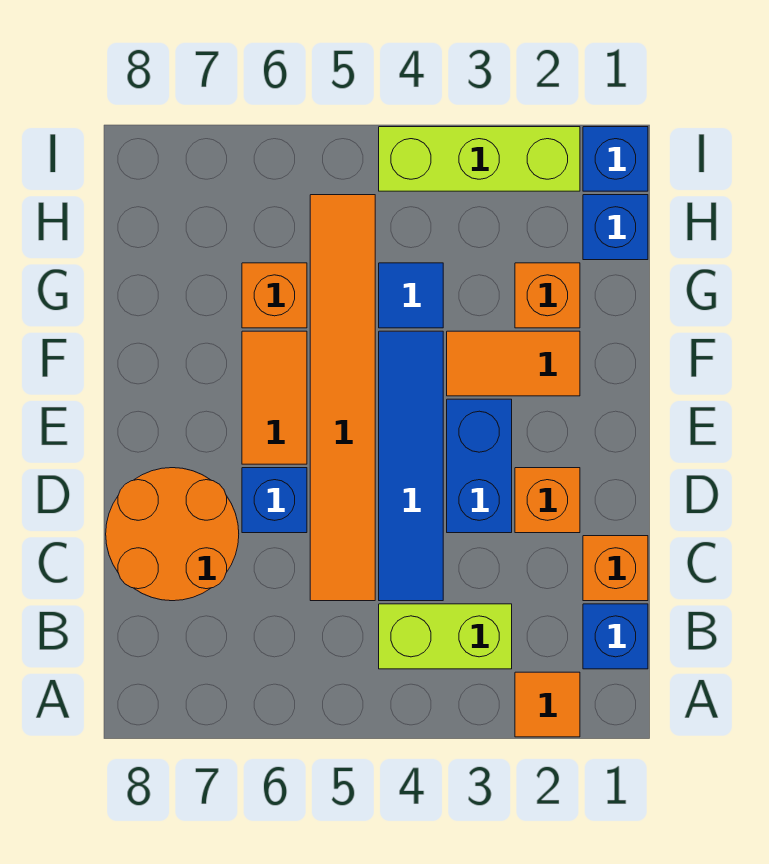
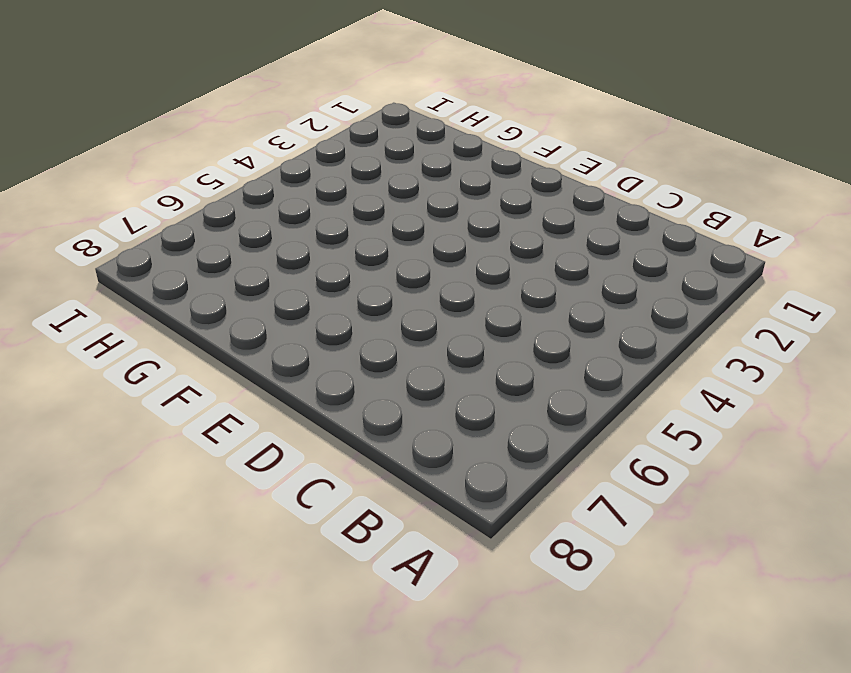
none -> orange tile A2 level 1
none -> blue brick B1 level 1
none -> lime brick B3:B4 level 1

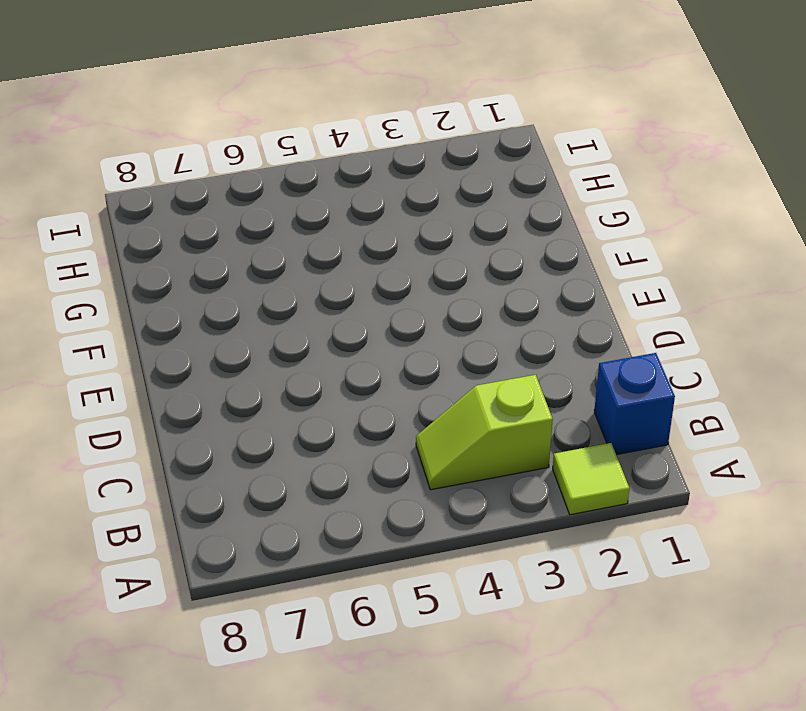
lime tile A2 level 1 -> orange tile A2 level 1
lime slope B3:B4 level 1 top 3 -> lime brick B3:B4 level 1
none -> orange brick C1 level 1
none -> blue tile C4:F4 level 1
none -> orange tile C5:H5 level 1

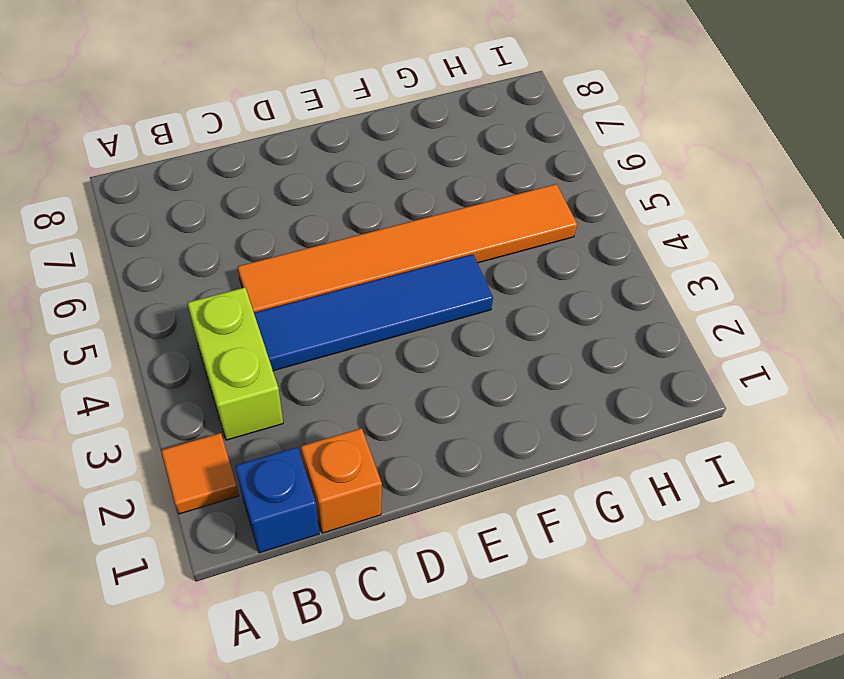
none -> orange round brick C7:D8 level 1
none -> orange brick D2 level 1
none -> blue brick D3:E3 level 1

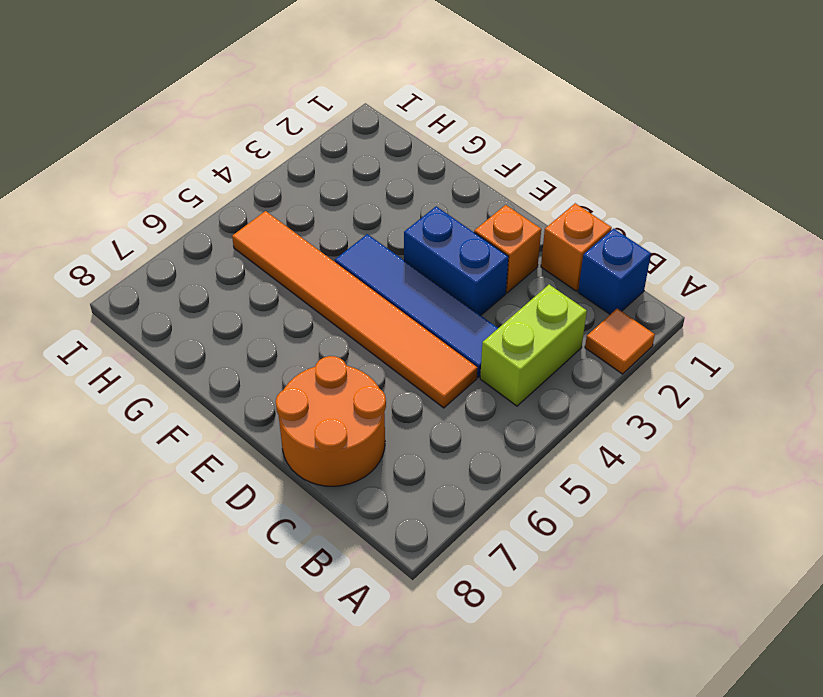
none -> blue brick D6 level 1
none -> orange tile E6:F6 level 1
none -> orange tile F2:F3 level 1

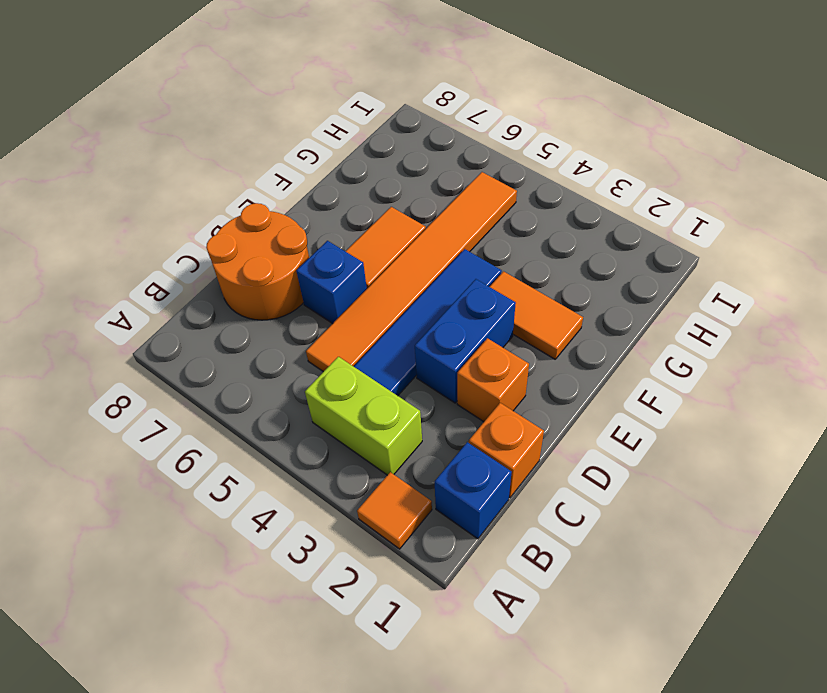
none -> orange brick G2 level 1
none -> blue tile G4 level 1
none -> orange brick G6 level 1

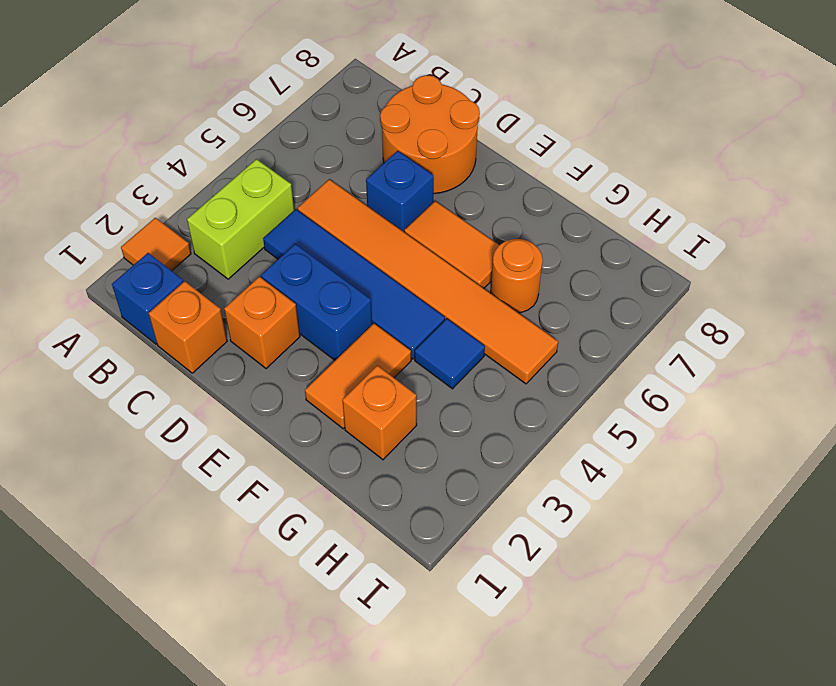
orange round brick G6 level 1 -> orange brick G6 level 1
none -> blue brick H1 level 1
none -> blue brick I1 level 1
none -> lime brick I2:I4 level 1

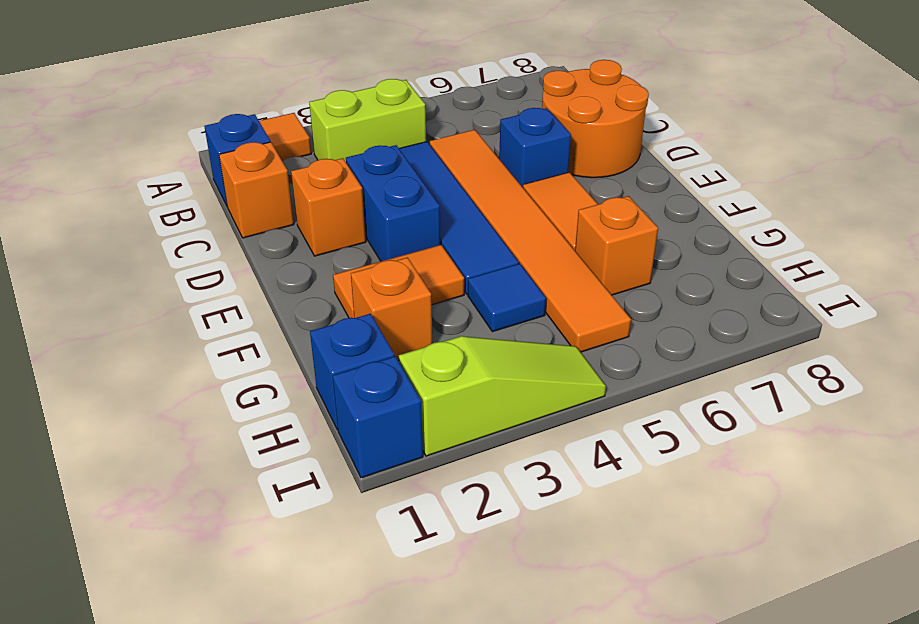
lime slope I2:I4 level 1 top 2 -> lime brick I2:I4 level 1

